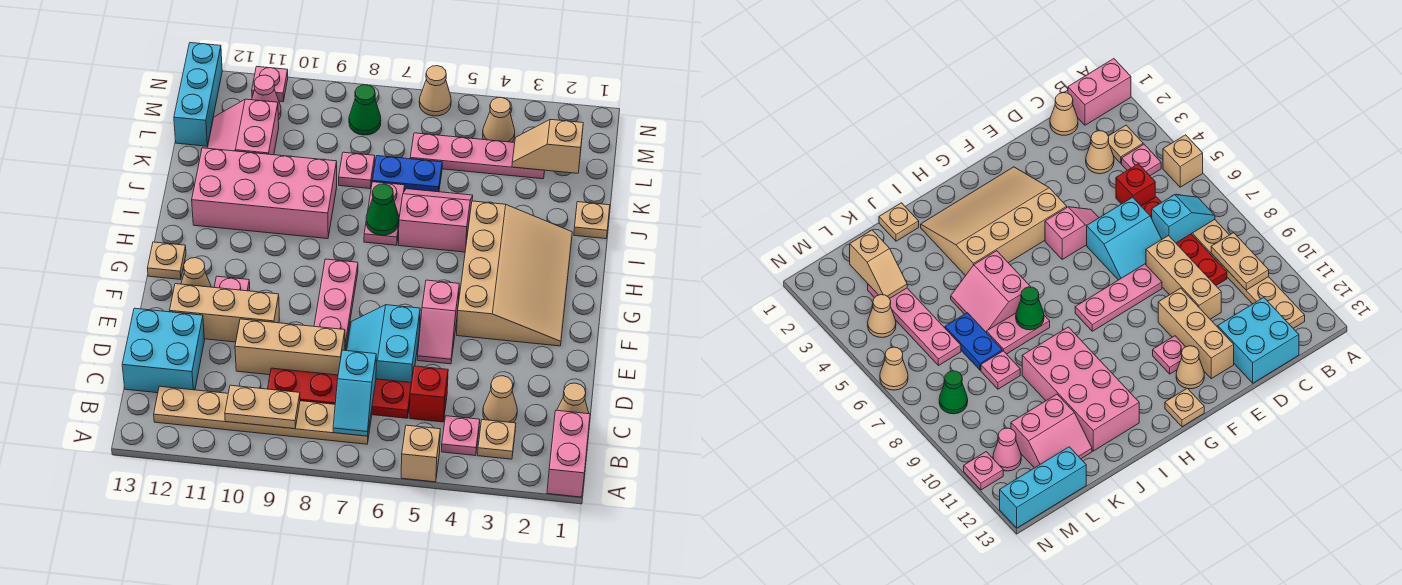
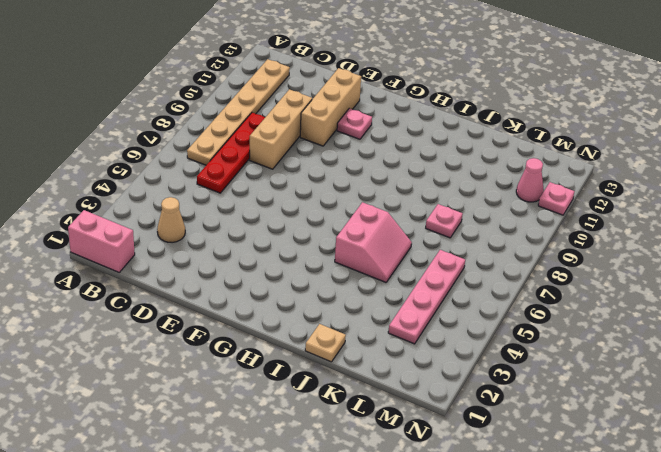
none -> tan brick A5 level 1
none -> tan plate B3 level 1
none -> pink plate B4 level 1
none -> tan cone C1 level 1

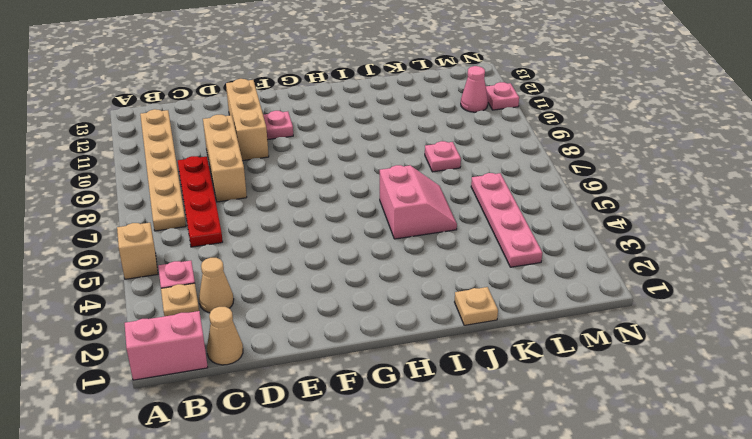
none -> red brick C5 level 1
none -> cyan brick C12:D13 level 1
none -> cyan slope D6:E7 level 1 top 6
none -> pink slope E5:F5 level 1 top F

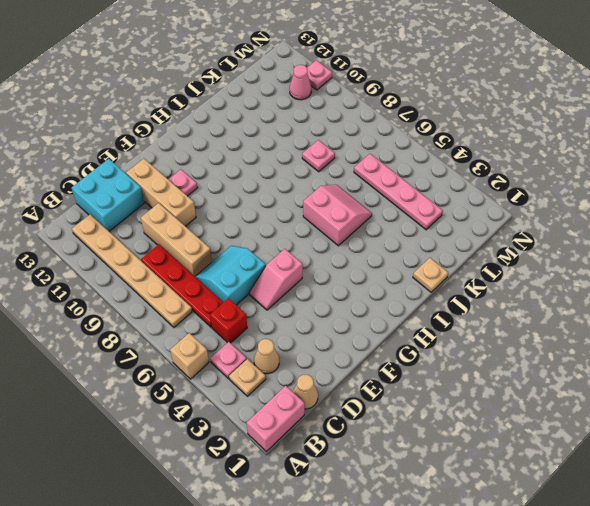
none -> pink plate E8:G8 level 1
none -> tan slope F2:I4 level 1 top 4
none -> tan cone F12 level 1
none -> tan plate G13 level 1

